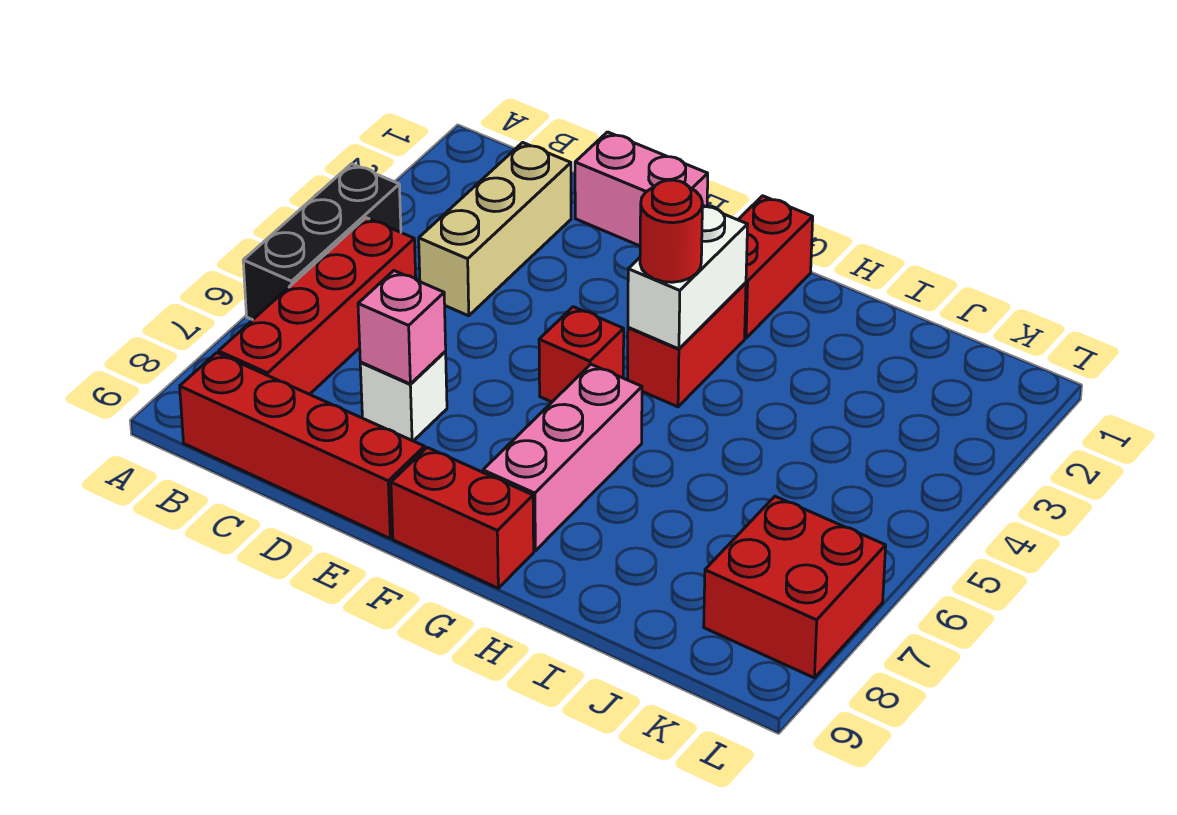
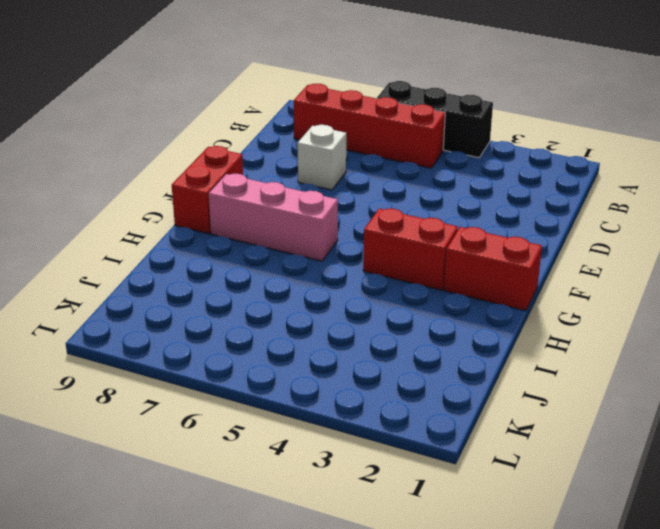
none -> red brick B9:E9 level 1
none -> tan brick C2:C4 level 1
none -> pink brick D1:E1 level 1

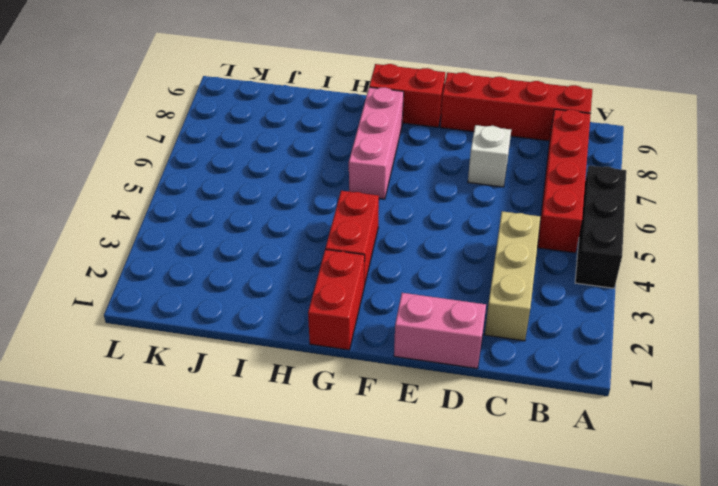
none -> red brick F5 level 1
none -> red brick K7:L8 level 1
none -> pink brick D7 level 2

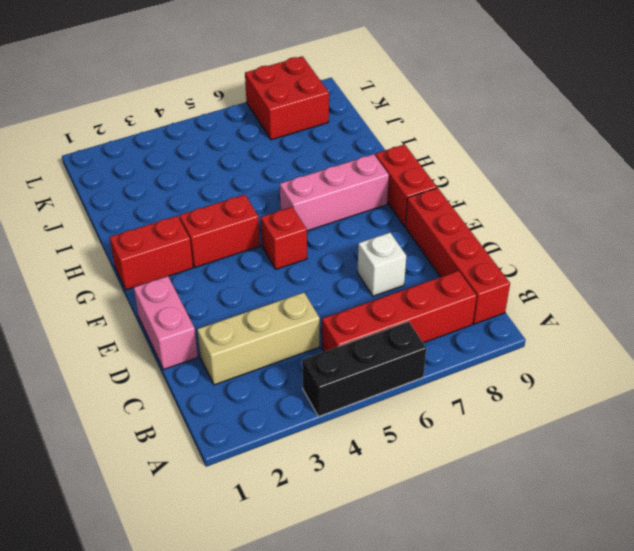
none -> pink brick D7 level 2
none -> white brick G3:G4 level 2
none -> red round brick G4 level 3

